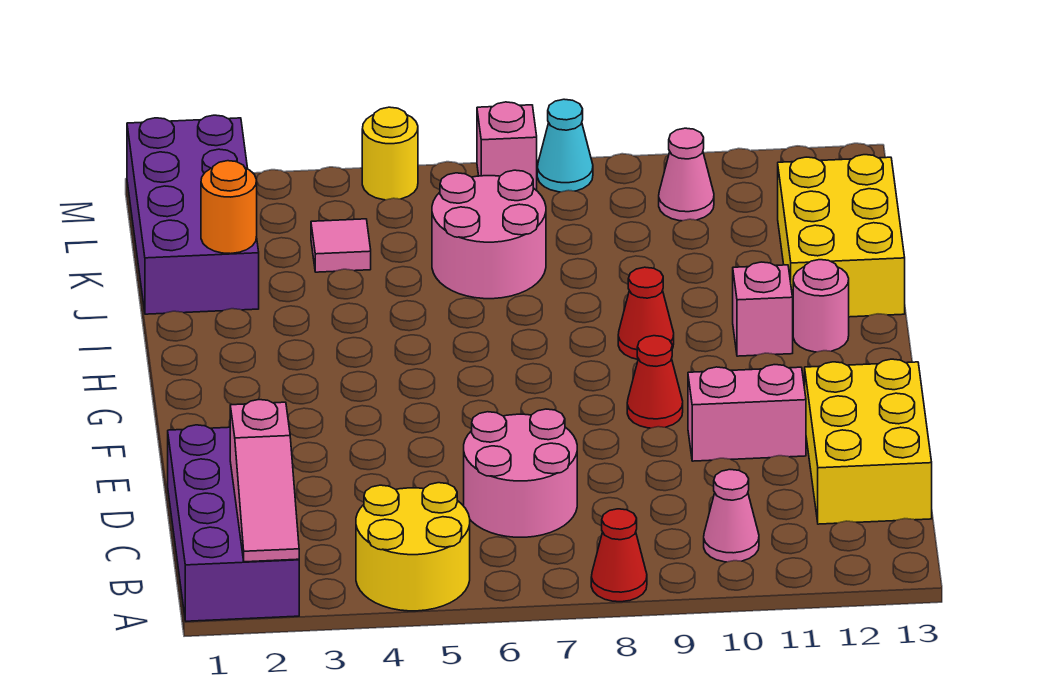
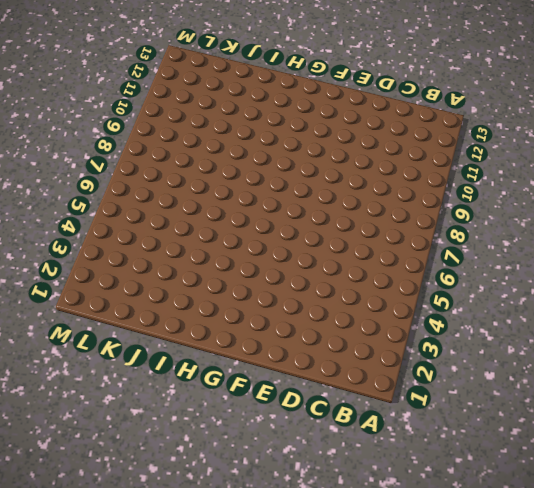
none -> purple brick A1:D2 level 1
none -> yellow round brick A4:B5 level 1
none -> red cone A8 level 1

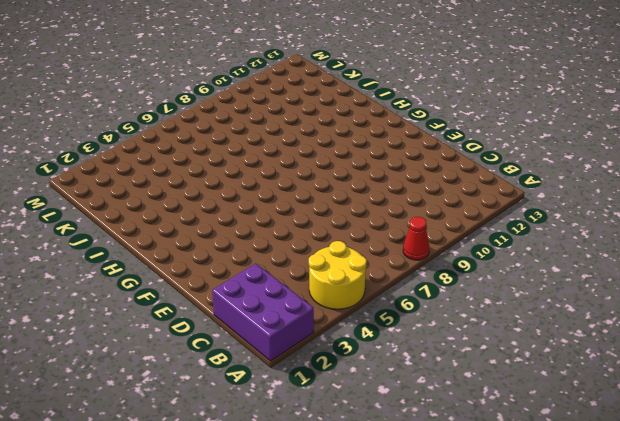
purple brick A1:C2 level 1 -> purple brick A1:D2 level 1
none -> pink cone B10 level 1
none -> pink round brick C6:D7 level 1
none -> yellow brick C12:E13 level 1

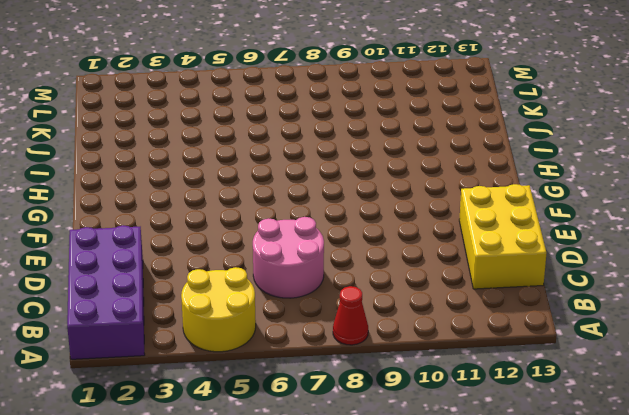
none -> pink cone B10 level 1
none -> pink brick E10:E11 level 1
none -> red cone F9 level 1

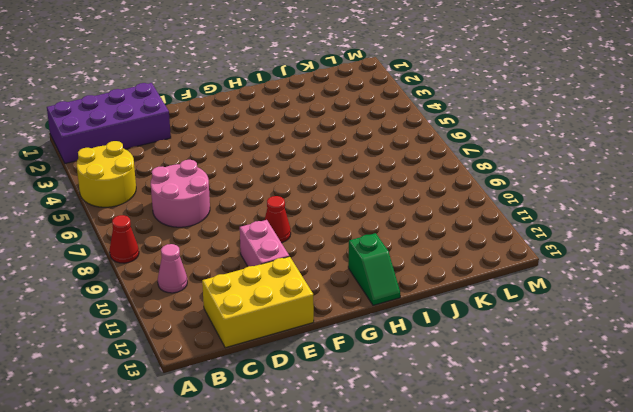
green slope H12:H13 level 1 top 12 -> pink round brick H12 level 1
none -> red cone H9 level 1
none -> pink brick H11 level 1
none -> yellow brick I12:K13 level 1

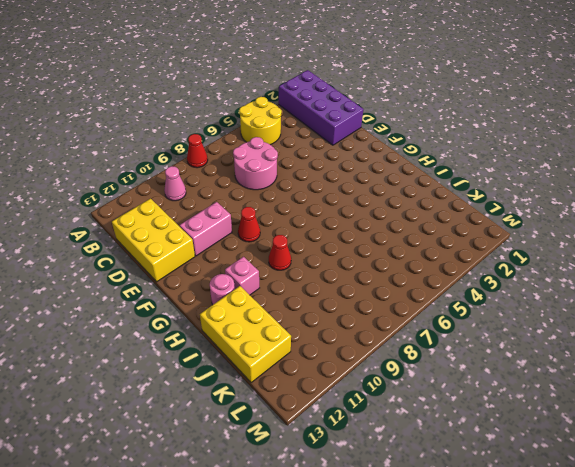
none -> purple brick J1:M2 level 1
none -> pink round brick J6:K7 level 1
none -> pink tile K4 level 1

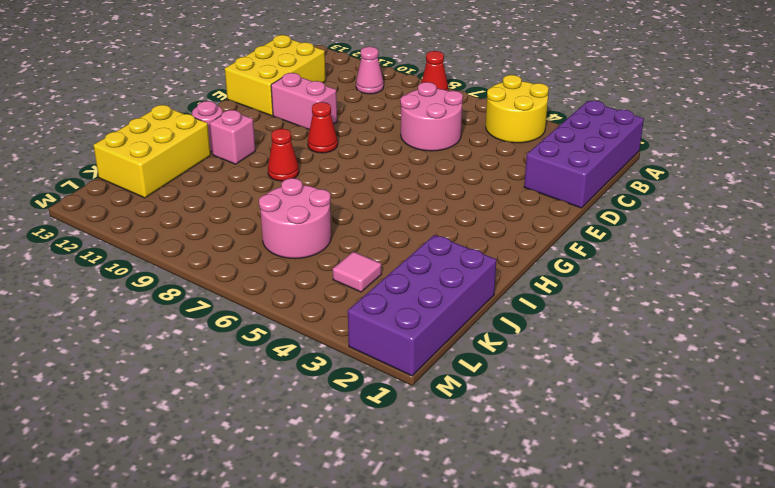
none -> pink cone L10 level 1
none -> yellow round brick M5 level 1
none -> pink brick M7 level 1

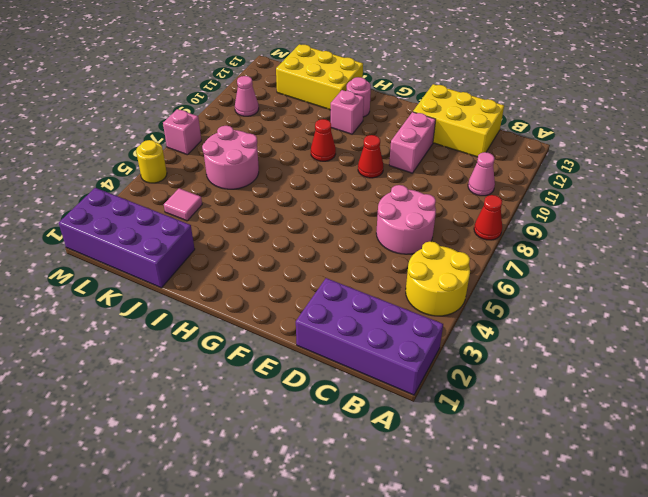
none -> cyan cone M8 level 1
none -> pink slope A2:C2 level 2 top C
none -> orange round brick J2 level 2

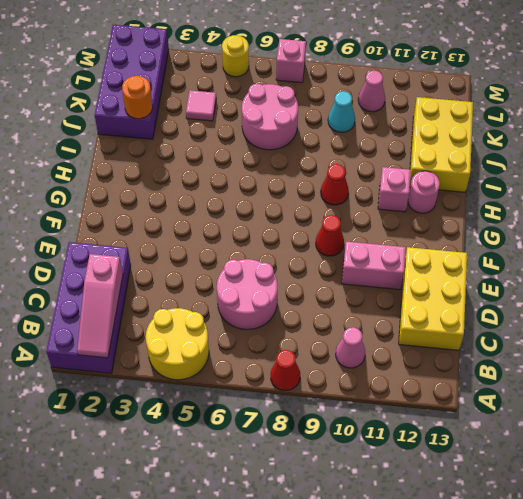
cyan cone K9 level 1 -> cyan cone M8 level 1

